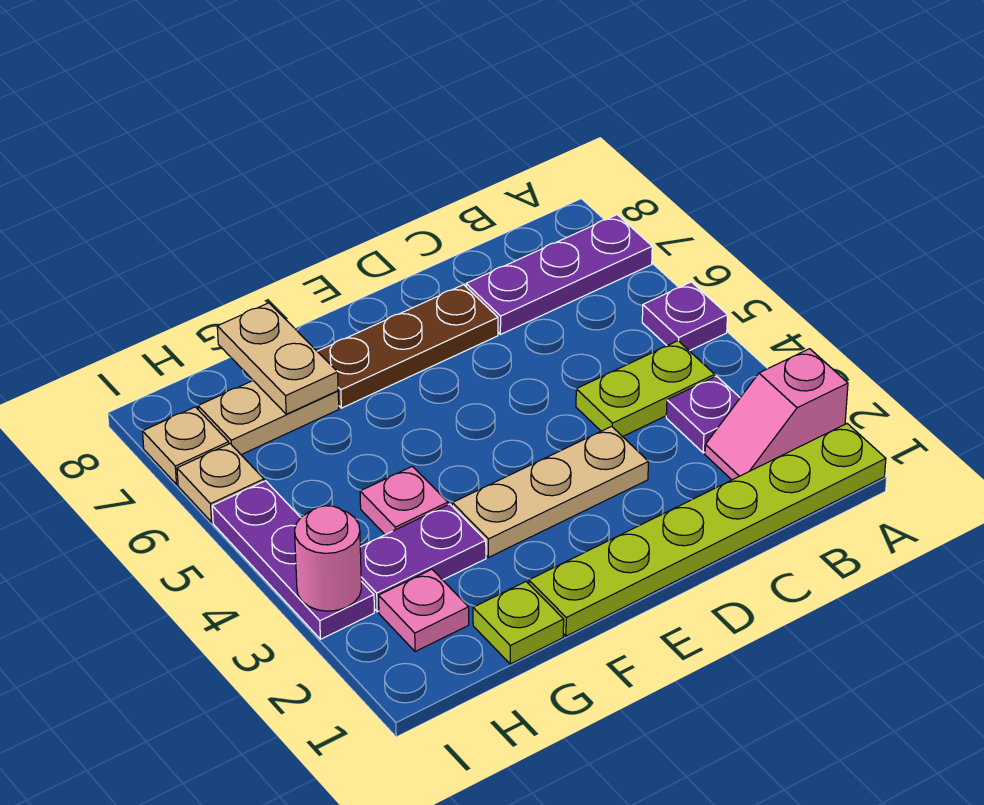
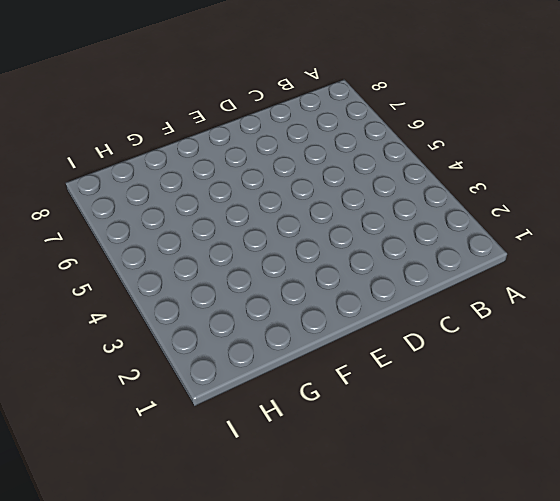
none -> lime plate A1:F1 level 1
none -> pink slope A2:B2 level 1 top A
none -> purple plate A5 level 1

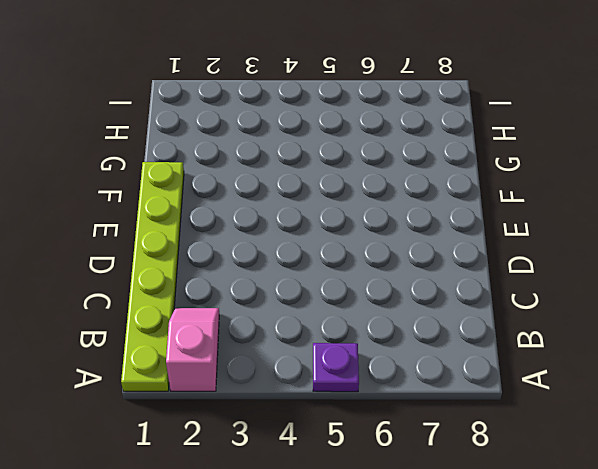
none -> purple plate A7:C7 level 1
none -> purple plate B3 level 1
none -> lime plate B4:C4 level 1

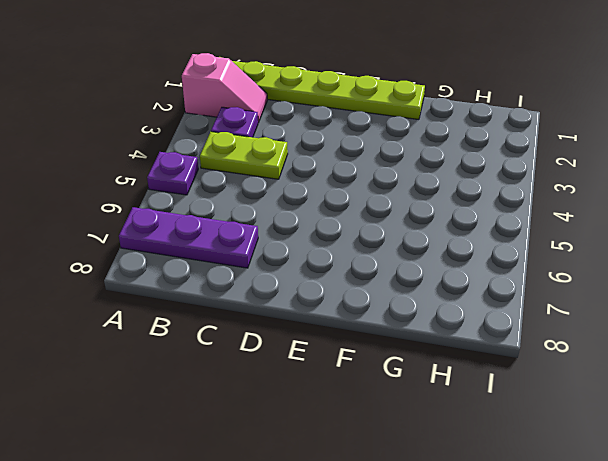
none -> tan plate D3:F3 level 1
none -> brown plate D7:F7 level 1
none -> lime plate G1 level 1

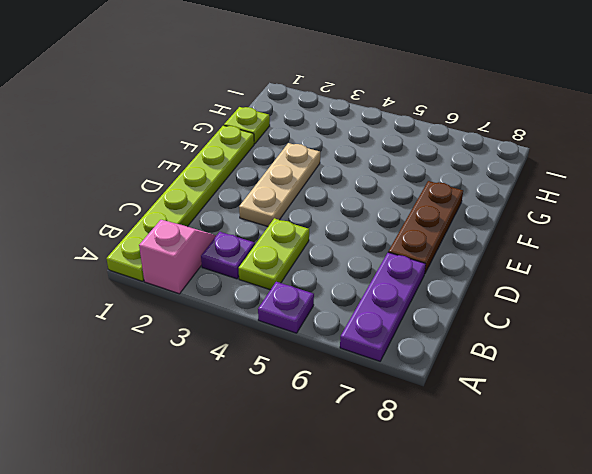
none -> purple plate G3:H3 level 1
none -> pink plate G4 level 1
none -> tan plate G7:H7 level 1

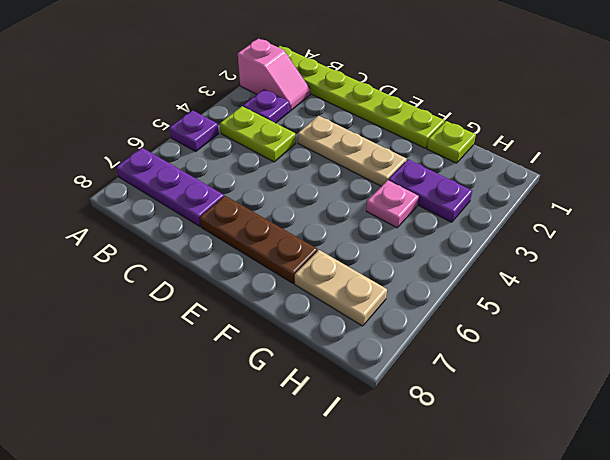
none -> pink plate H2 level 1
none -> purple plate I3:I5 level 1
none -> tan plate I6 level 1

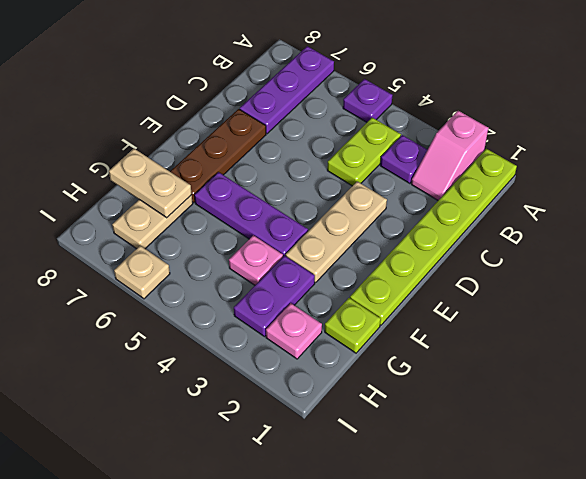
purple plate F4:F6 level 1 -> purple plate I3:I5 level 1
none -> tan plate I7 level 1
none -> pink round brick I3 level 2

